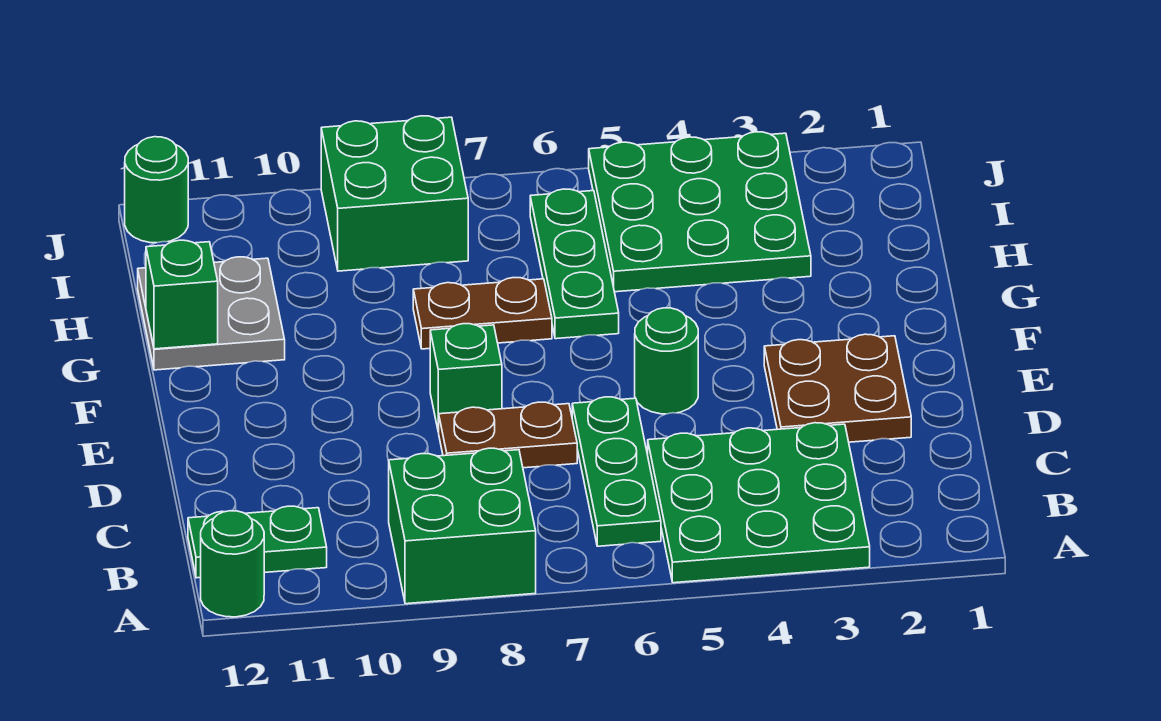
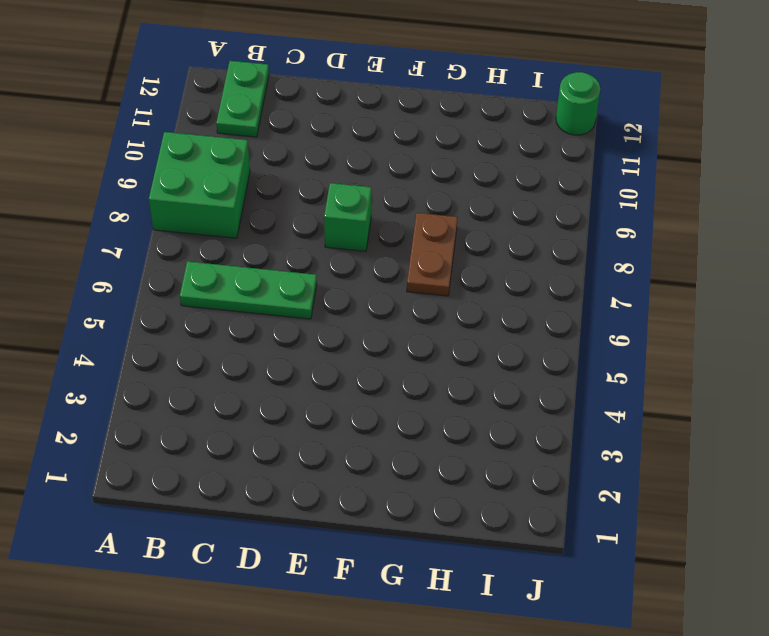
none -> green plate A3:C5 level 1
none -> green round brick A12 level 1
none -> brown plate D2:E3 level 1

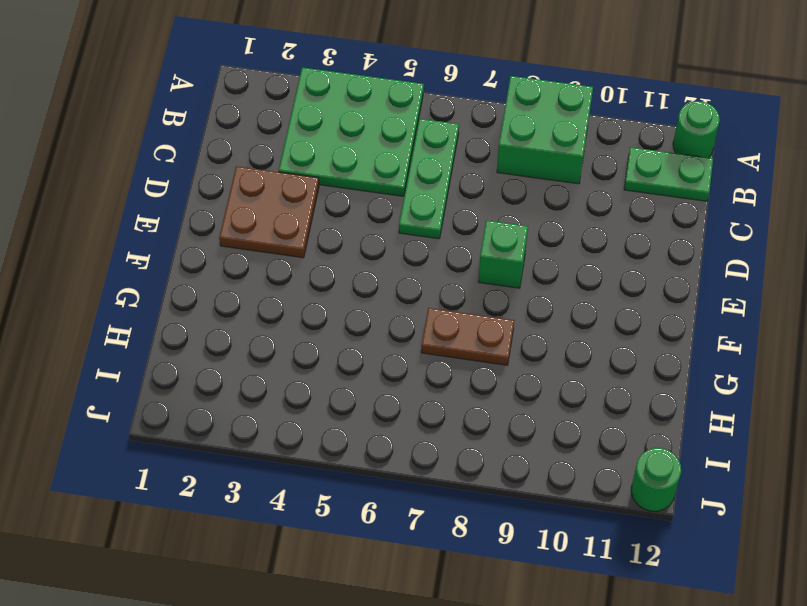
none -> brown plate D7:D8 level 1
none -> green round brick E5 level 1
none -> green plate G6:I6 level 1

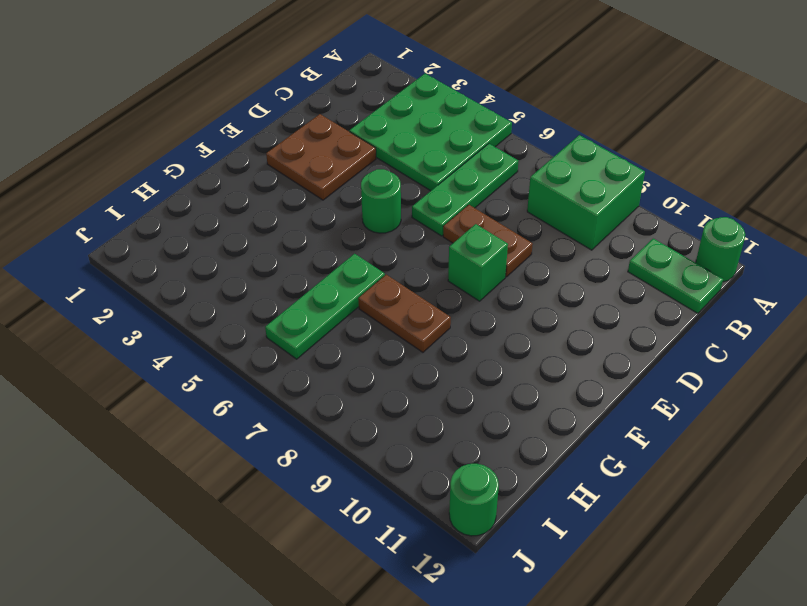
none -> grey plate G11:H12 level 1
none -> green plate H3:J5 level 1
none -> green brick I8:J9 level 1

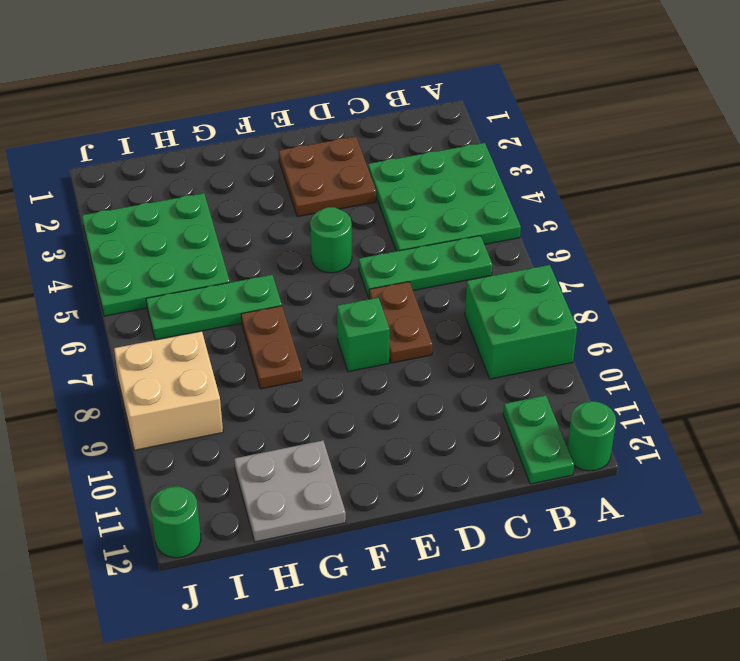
tan brick I8:J9 level 1 -> green brick I8:J9 level 1
none -> green brick G12 level 2

